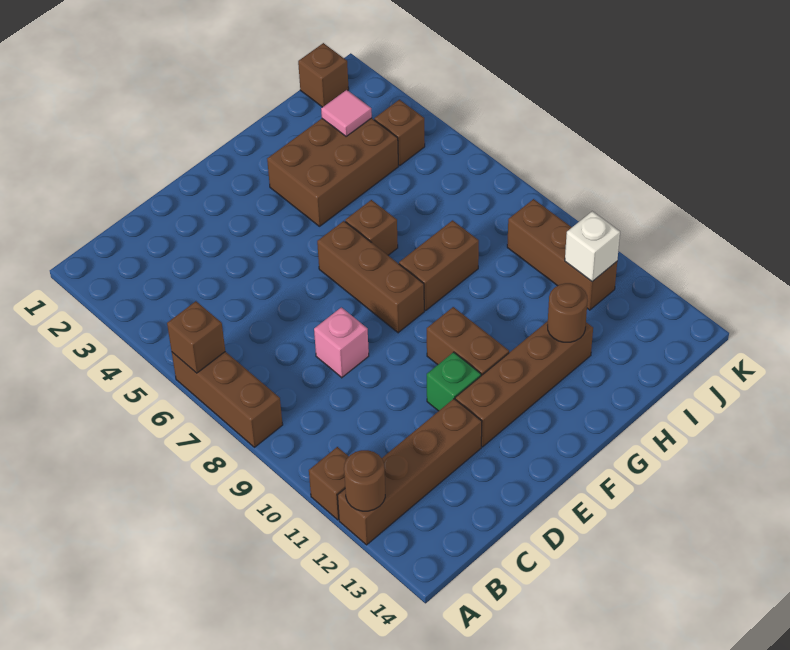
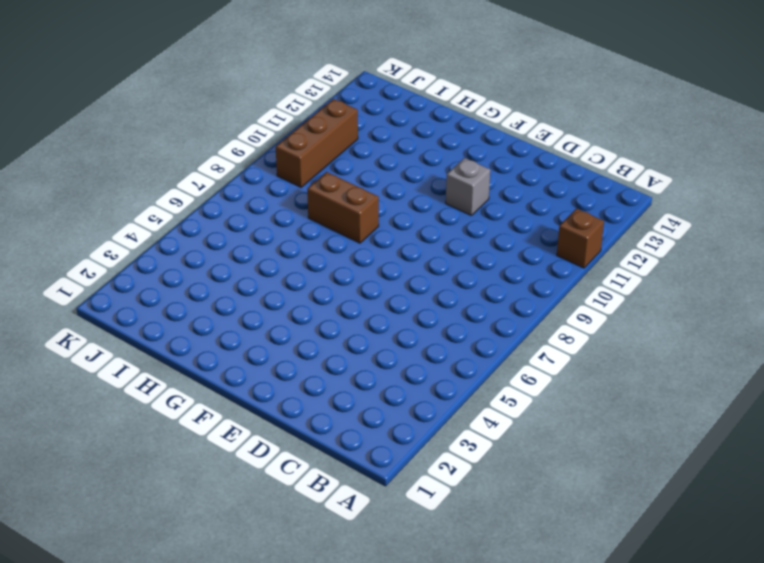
grey brick E11 level 1 -> green brick E11 level 1
none -> brown brick A6:A8 level 1
none -> brown brick A12:D12 level 1
none -> pink brick D8 level 1

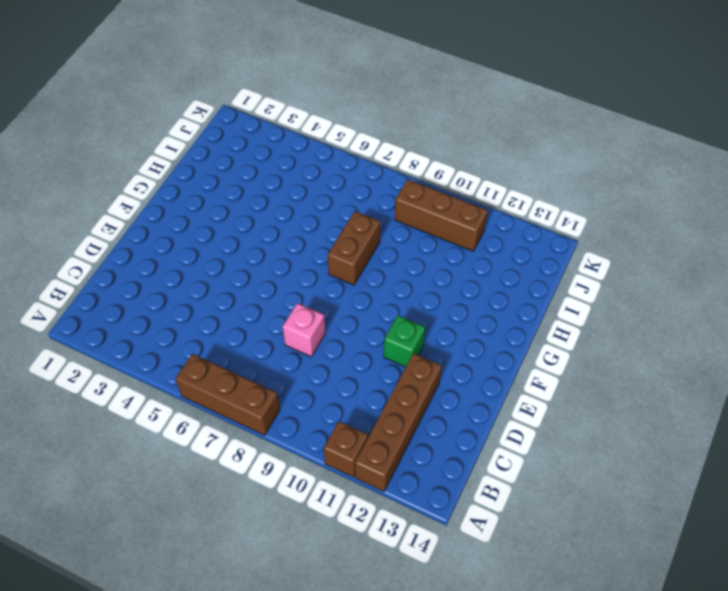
none -> brown brick E12:H12 level 1
none -> brown brick F6:F8 level 1
none -> brown brick F10:F11 level 1

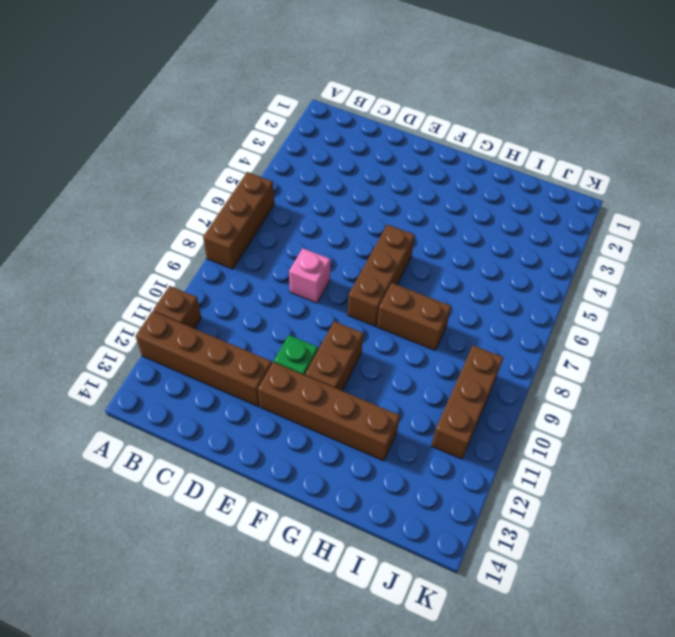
none -> brown brick G3:I4 level 1
none -> brown brick G6 level 1
none -> brown brick J1 level 1

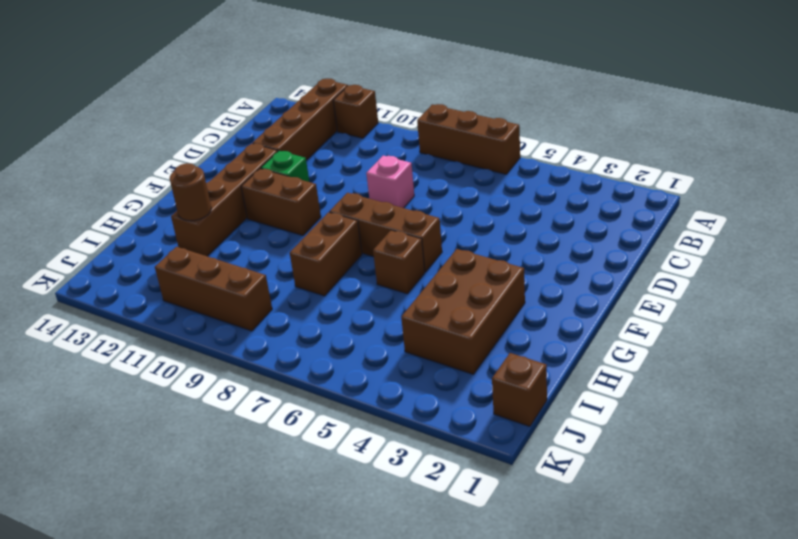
none -> brown brick J4 level 1
none -> brown brick A6 level 2
none -> brown round brick A12 level 2

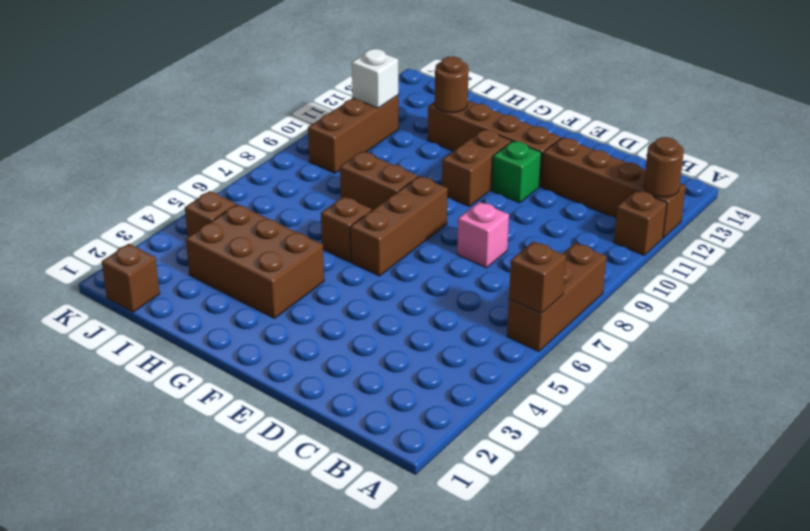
none -> pink tile I3 level 2

